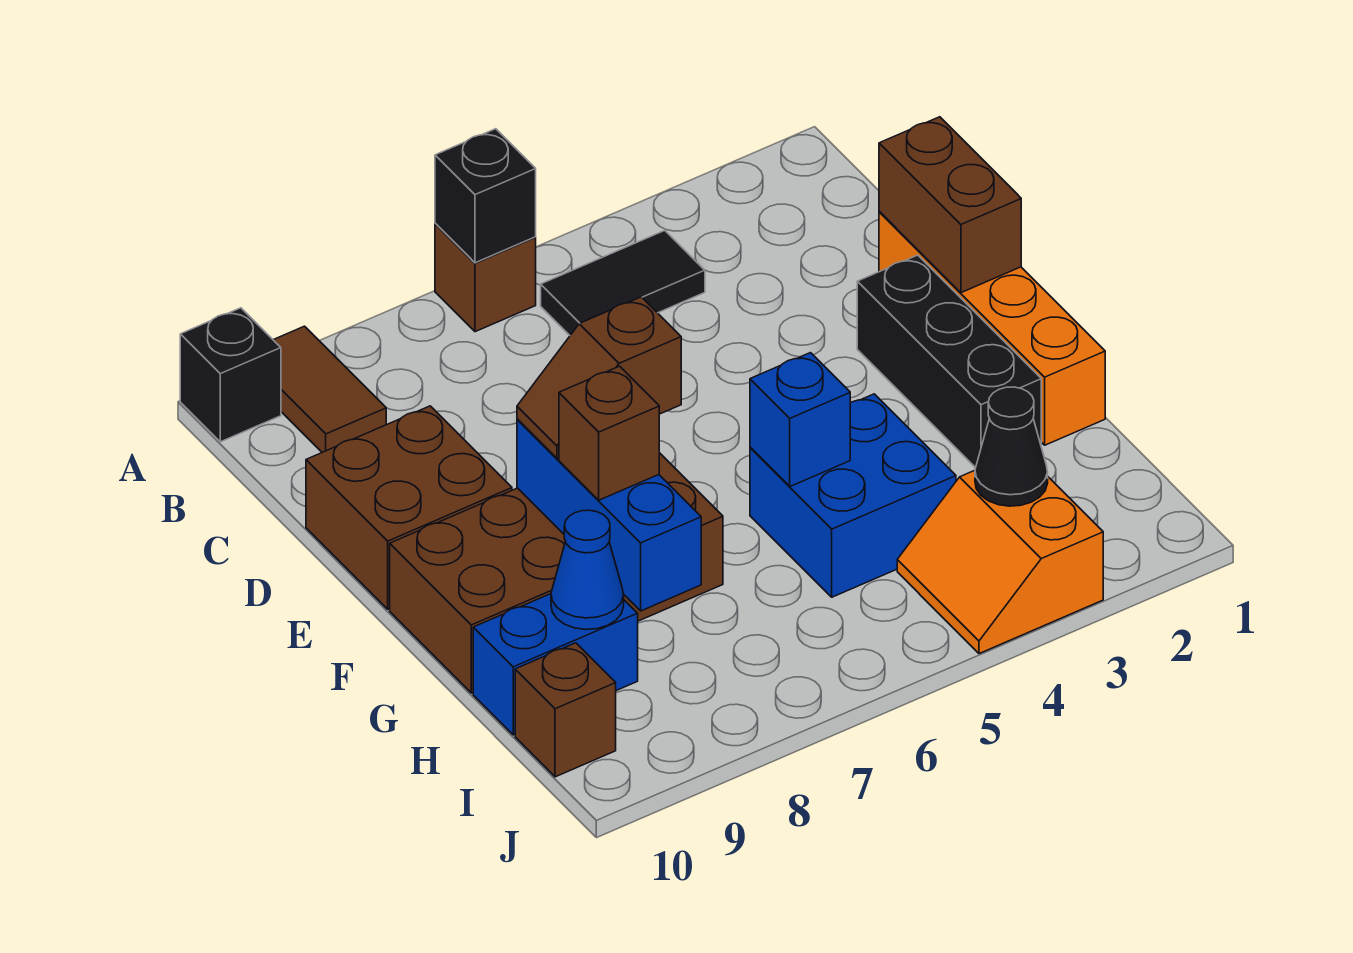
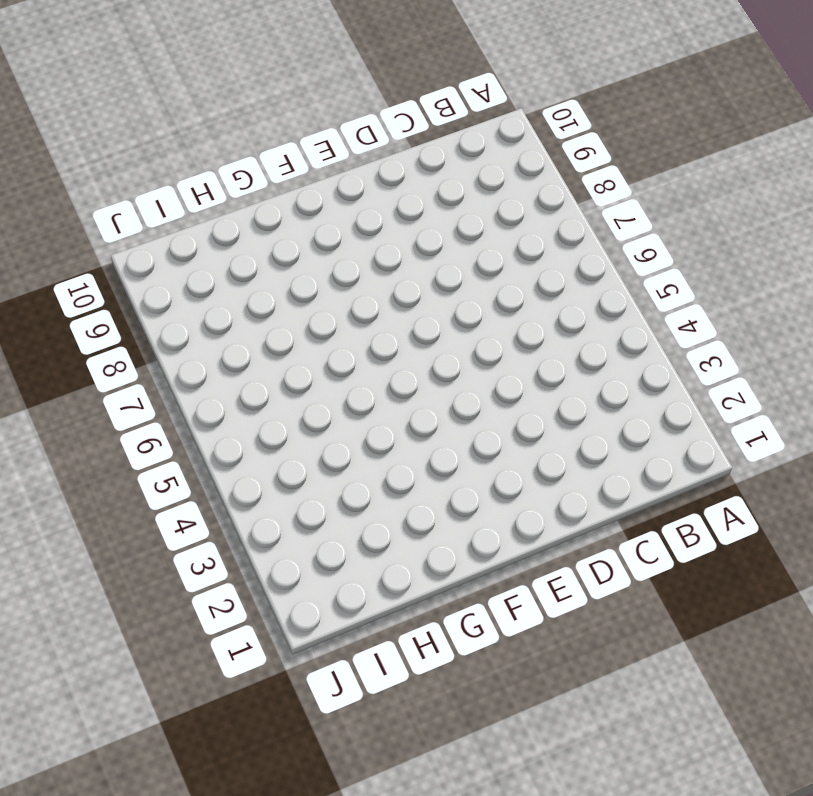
none -> brown brick A6 level 1
none -> brown tile A9:B9 level 1
none -> black brick A10 level 1

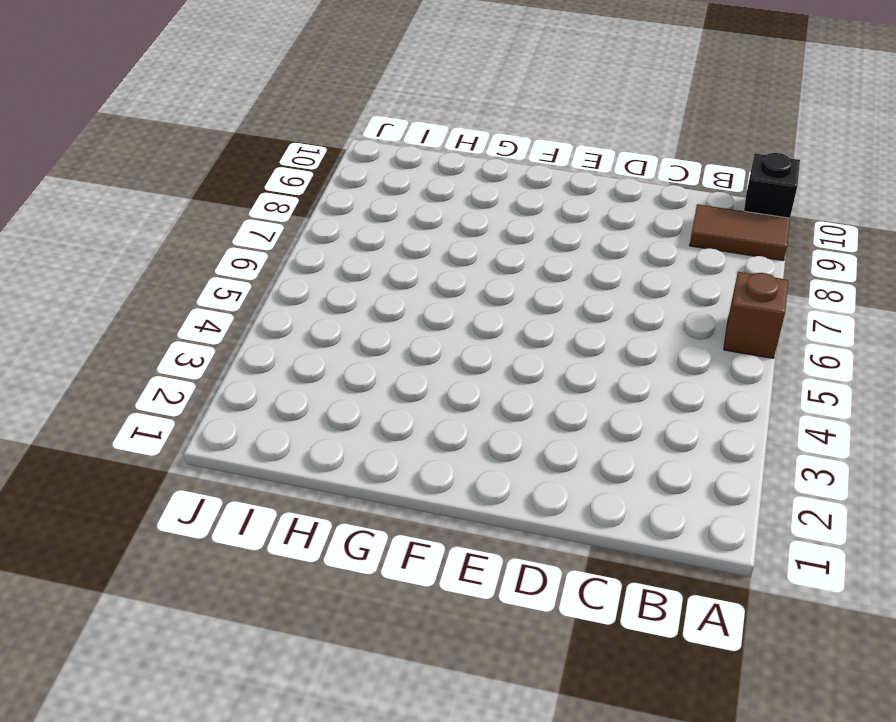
none -> black tile B4:B5 level 1
none -> orange brick D1:G1 level 1
none -> brown brick D9:E10 level 1

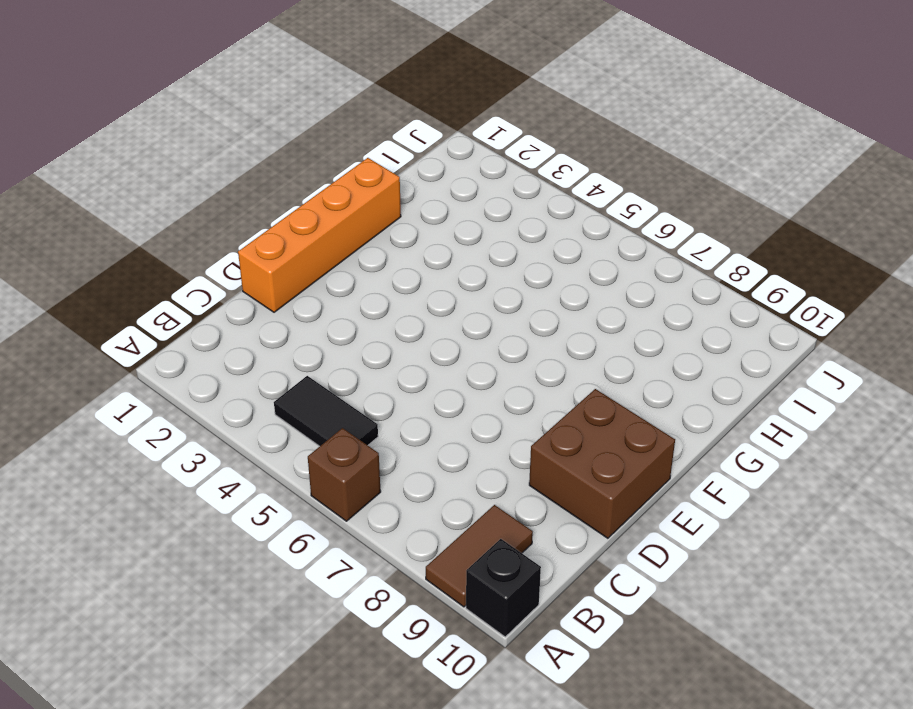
none -> black brick E2:G2 level 1
none -> brown brick F7:G10 level 1
none -> blue brick G4:H5 level 1

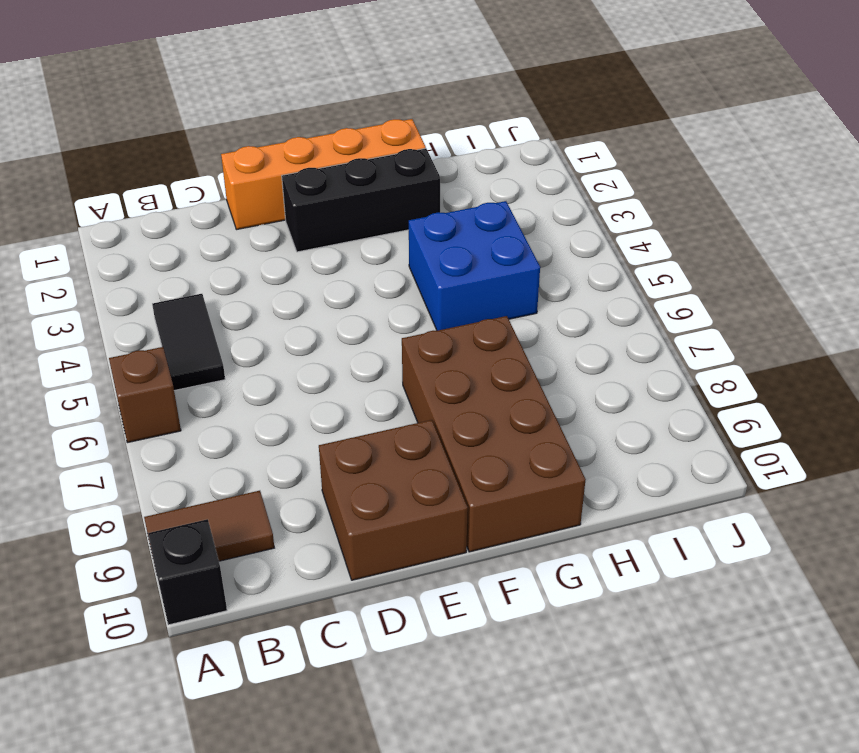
none -> blue brick H9:H10 level 1
none -> orange slope I3:J4 level 1 top 3
none -> brown brick I10 level 1

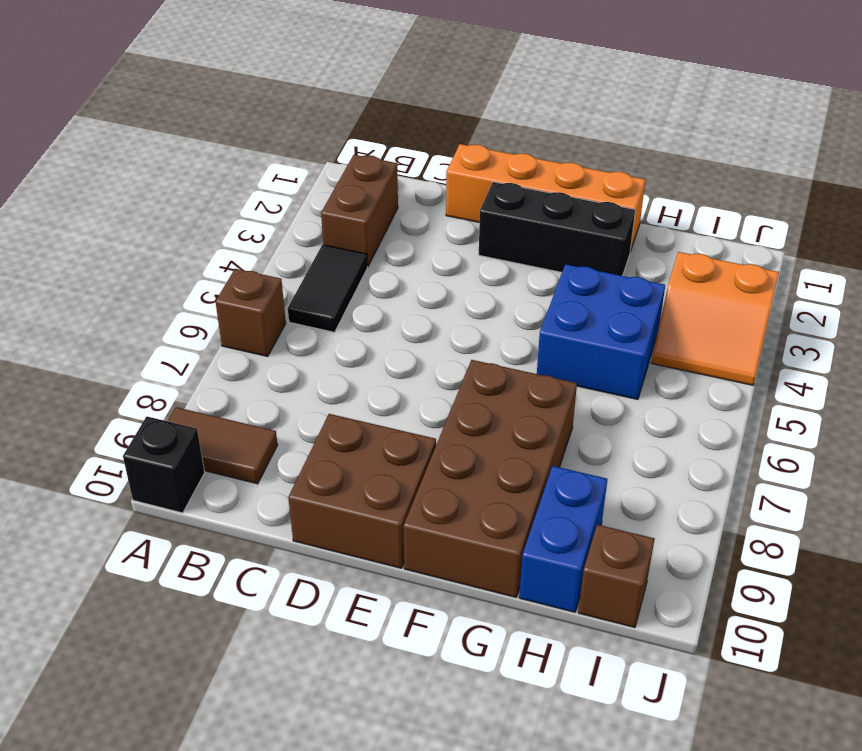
brown brick B2:B3 level 1 -> brown brick D1:E1 level 2
none -> black brick A6 level 2
none -> blue brick F8:H8 level 2
none -> blue brick G5 level 2

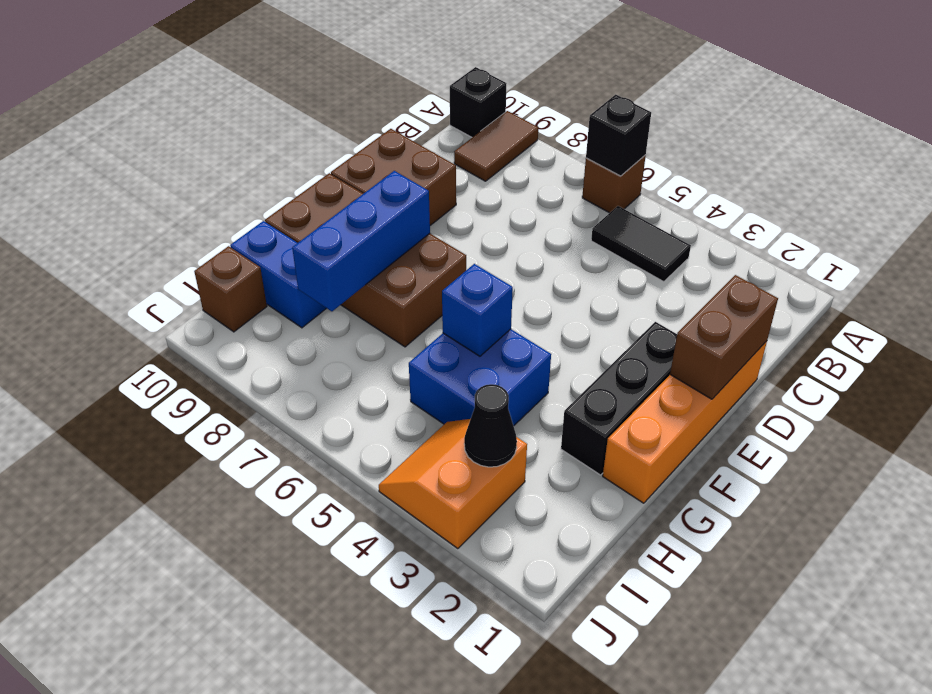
none -> blue cone H9 level 2
none -> brown slope F7:F8 level 3 top 7
none -> brown brick G8 level 3

